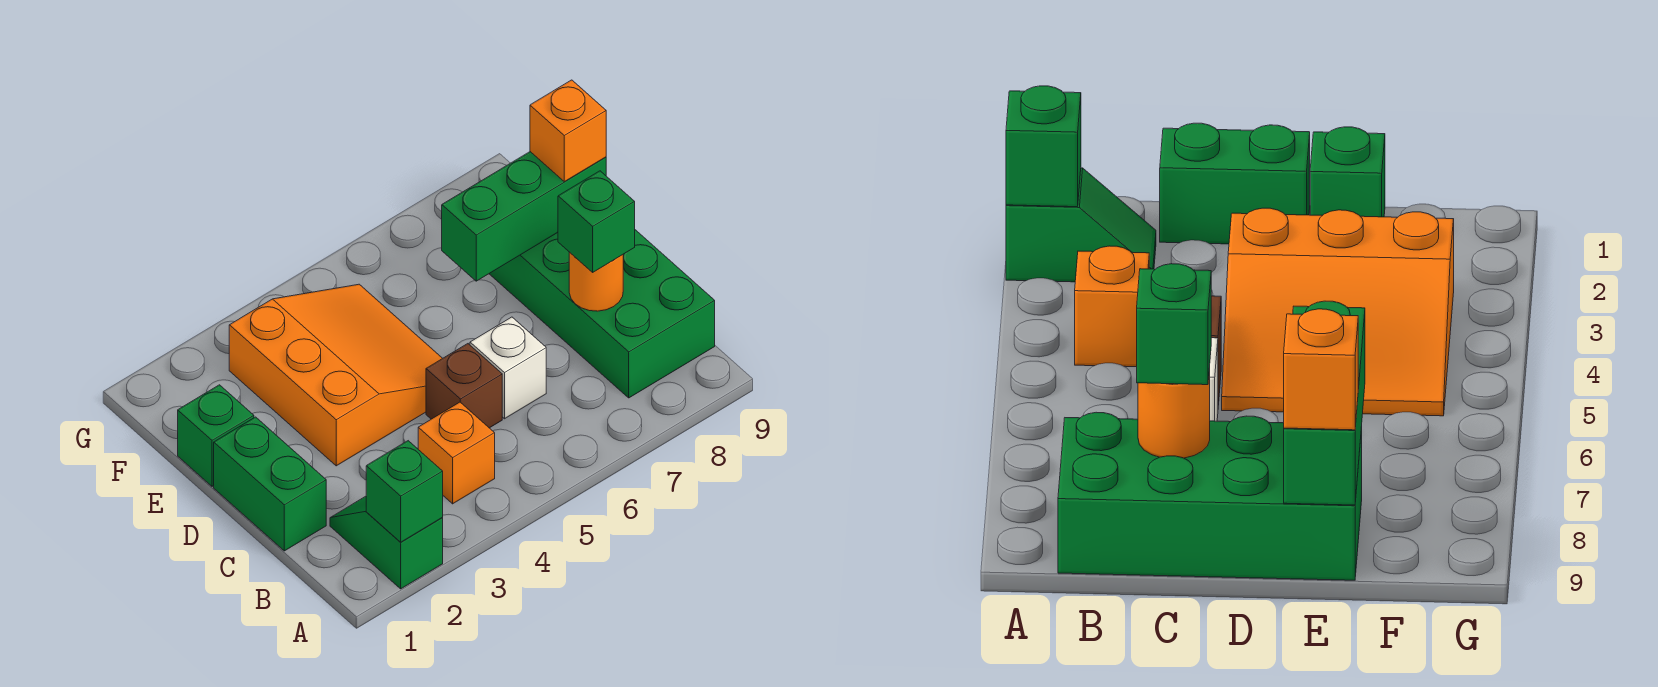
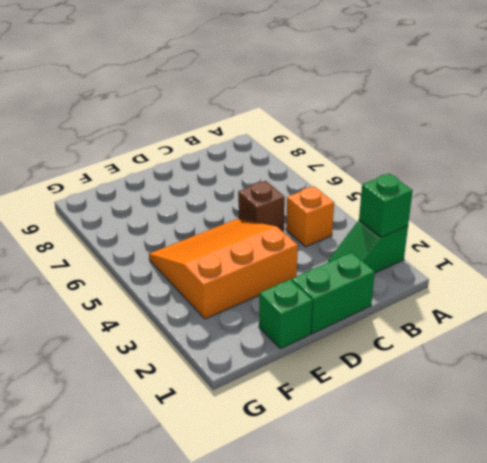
none -> green brick B8:E9 level 1
none -> white brick C6 level 1
none -> orange round brick C8 level 2

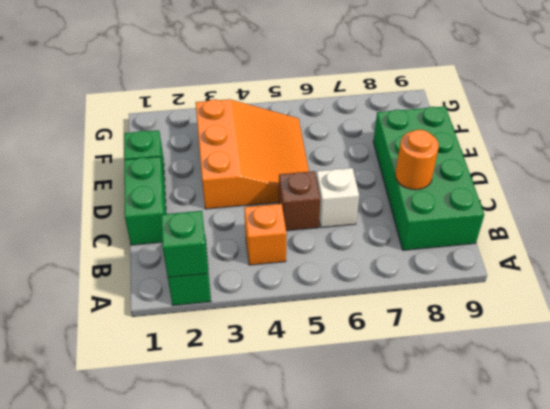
none -> green brick E7:E9 level 2
none -> green brick C8 level 3
none -> orange brick E9 level 3

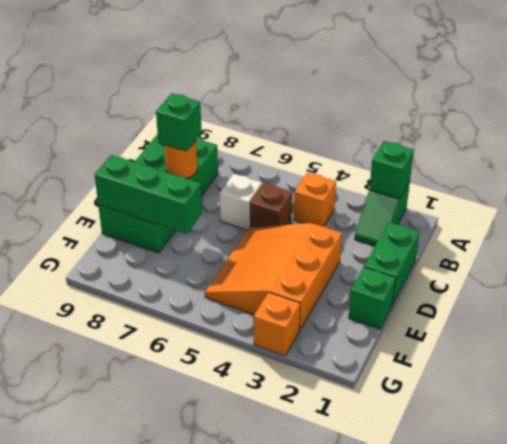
orange brick G3 level 1 -> orange brick E9 level 3

